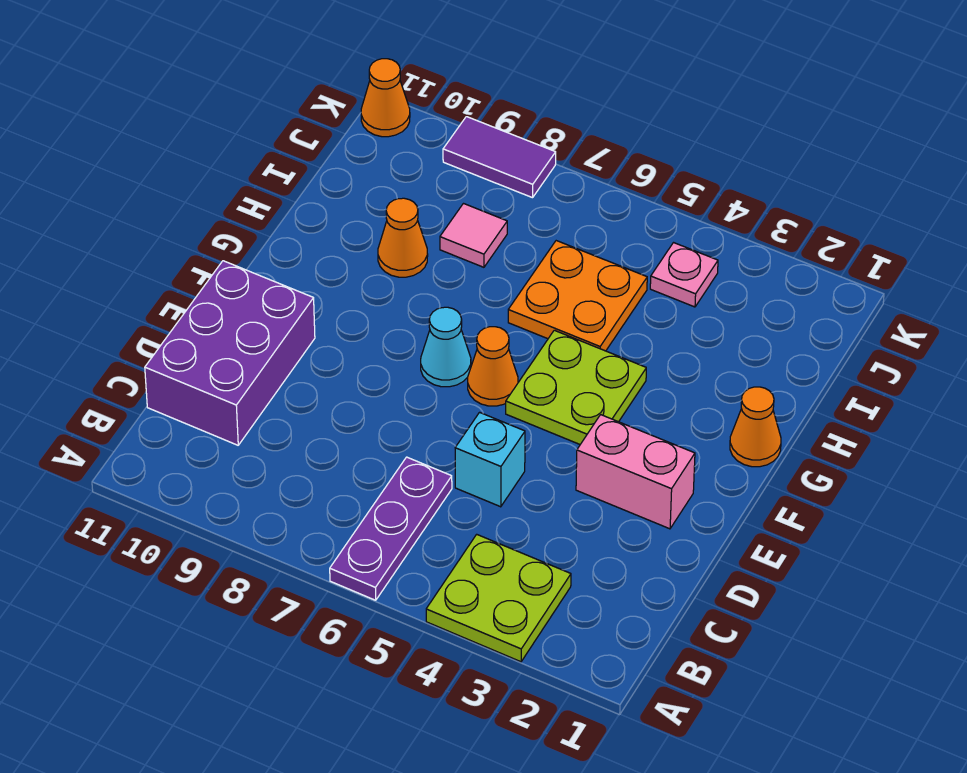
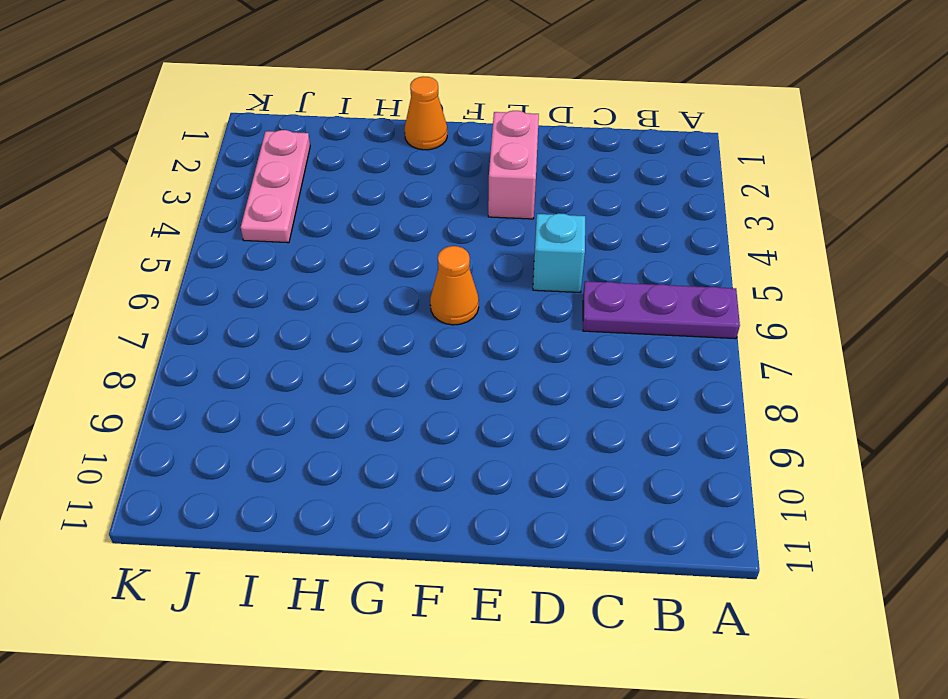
pink plate J2:J4 level 1 -> pink plate J4 level 1
none -> lime plate A3:B4 level 1
none -> purple brick C10:E11 level 1
none -> lime plate F4:G5 level 1

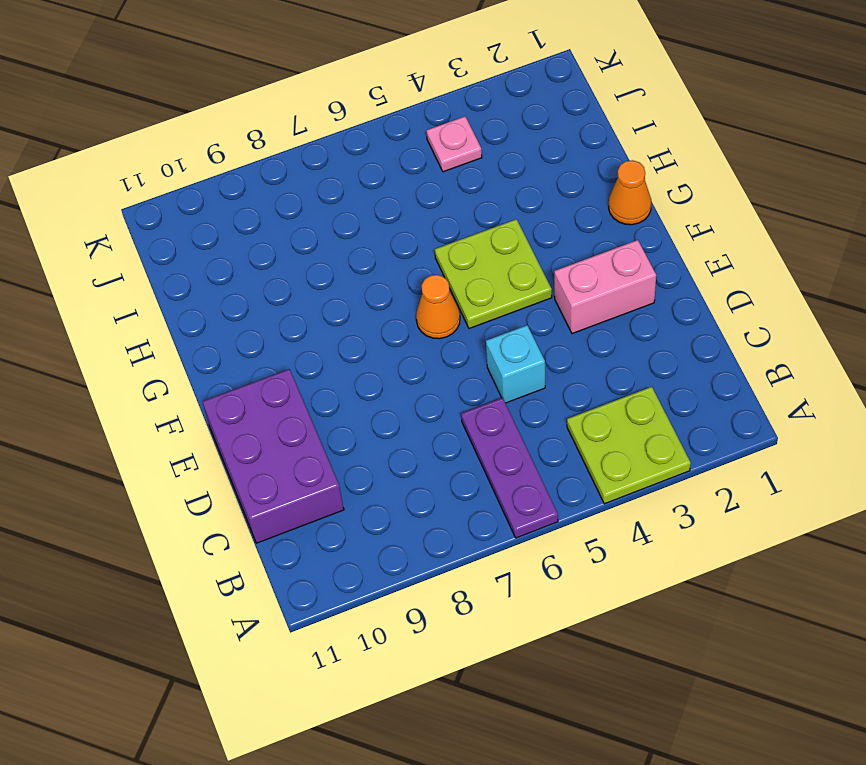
none -> cyan cone F7 level 1
none -> orange plate H5:I6 level 1
none -> orange cone H9 level 1

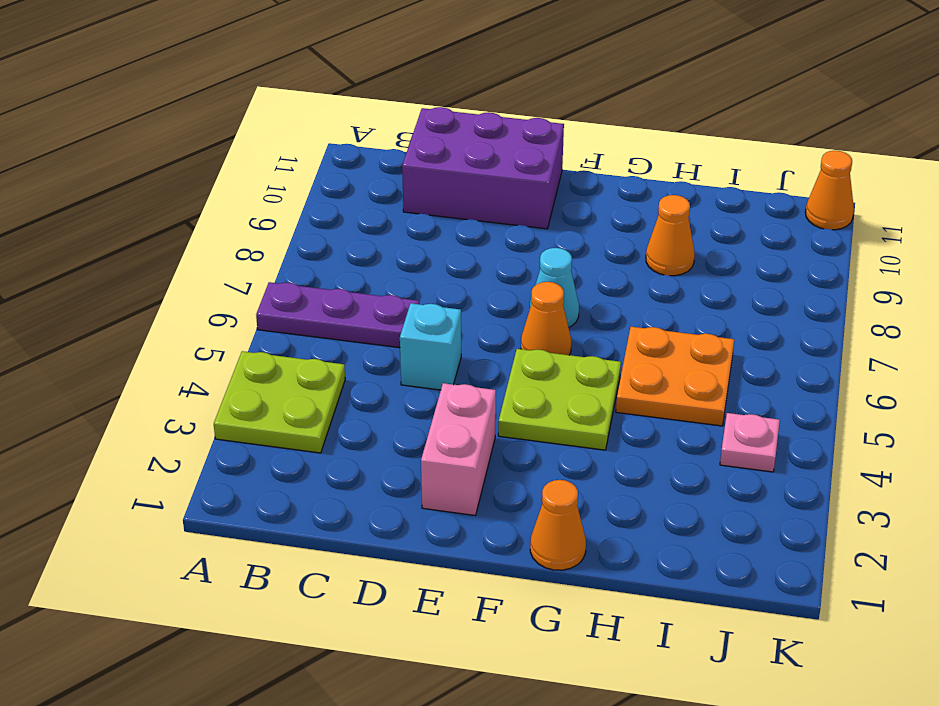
none -> pink tile I8 level 1
none -> purple tile K8:K9 level 1

